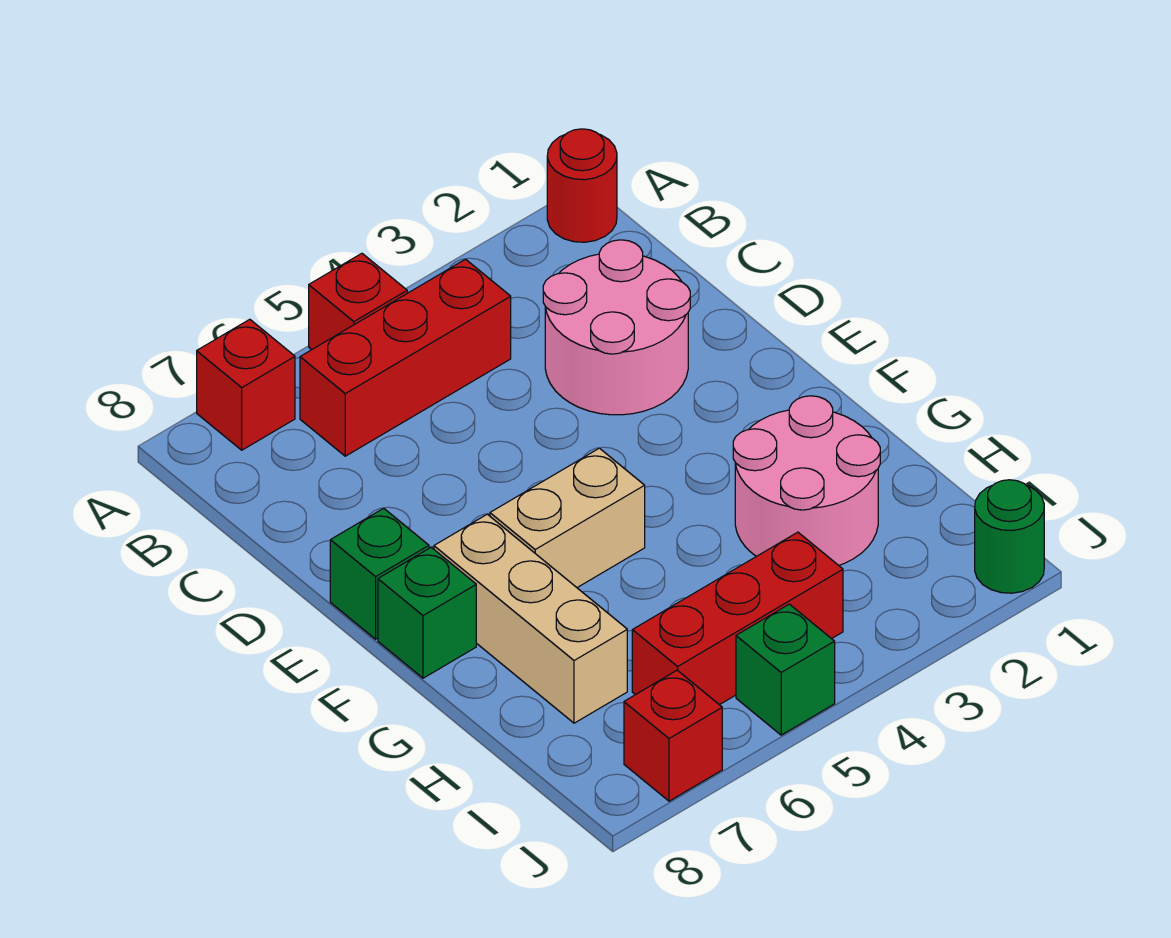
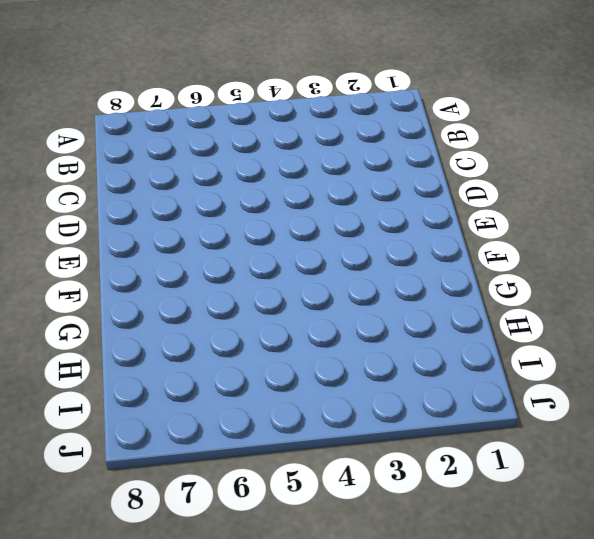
none -> red round brick A1 level 1
none -> red brick A5 level 1
none -> red brick A7 level 1

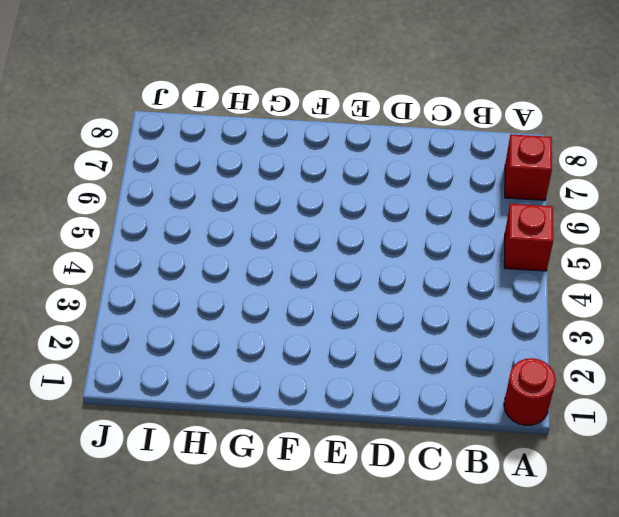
none -> red brick B4:B6 level 1
none -> pink round brick C2:D3 level 1
none -> green brick E8 level 1

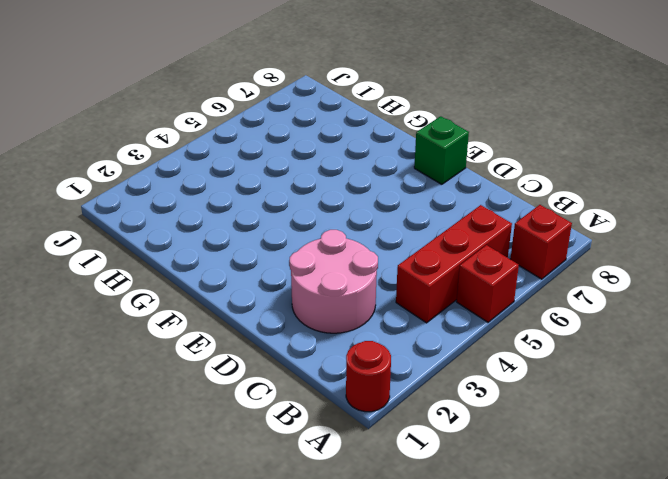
none -> tan brick F5:F6 level 1
none -> tan brick F7:H7 level 1
none -> green brick F8 level 1

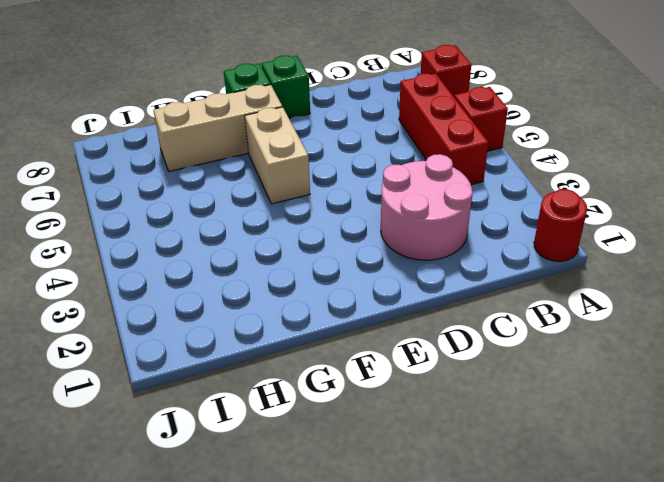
none -> pink round brick G2:H3 level 1
none -> red brick I4:I6 level 1
none -> green round brick J1 level 1

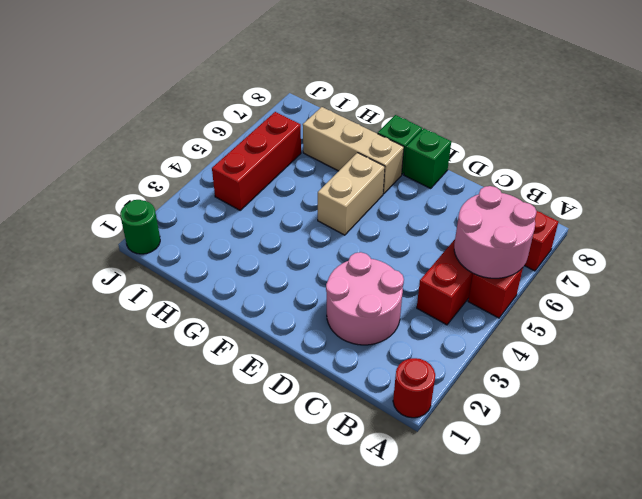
pink round brick A5:B6 level 2 -> pink round brick G2:H3 level 1
none -> green brick J5 level 1
none -> red brick J7 level 1

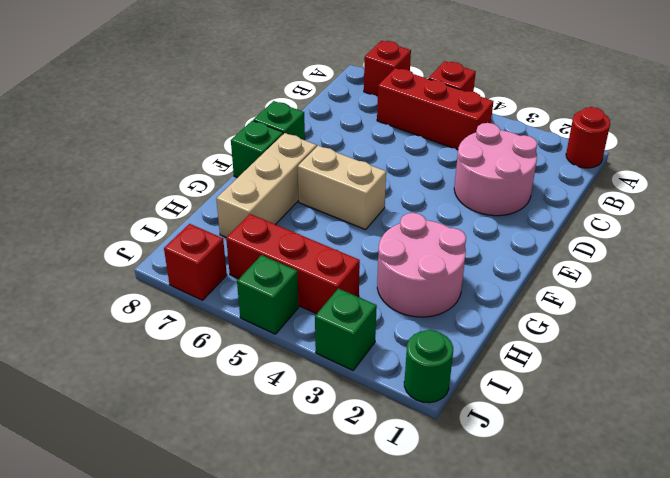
green brick J3 level 1 -> none

